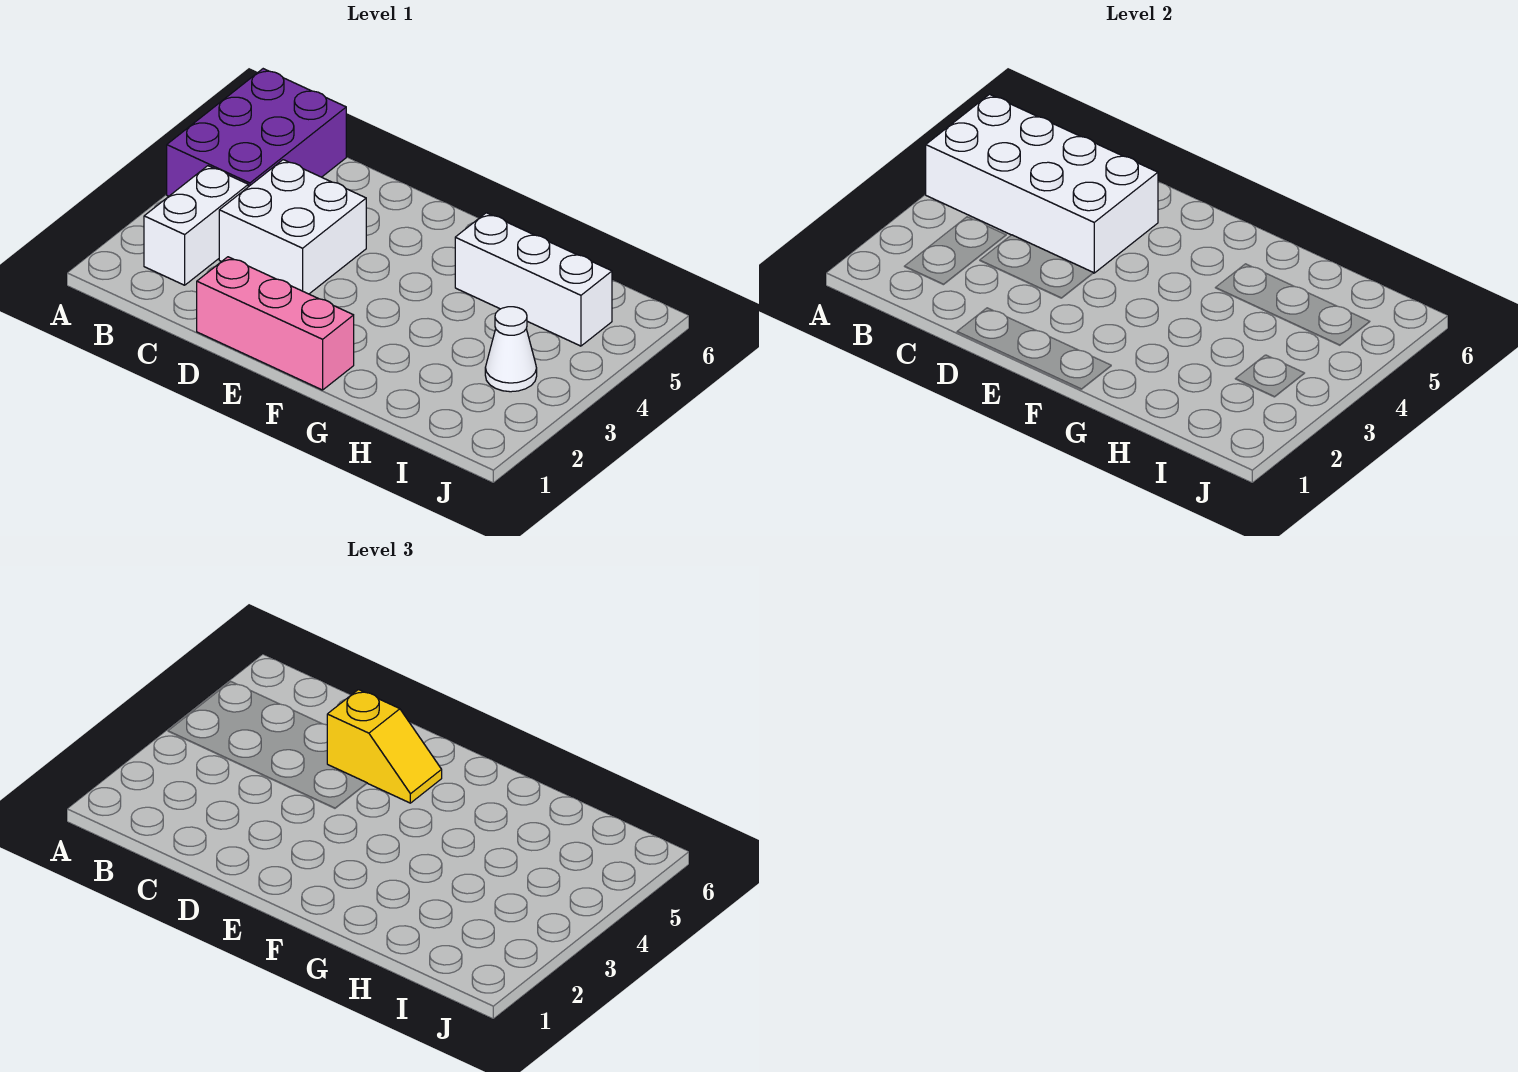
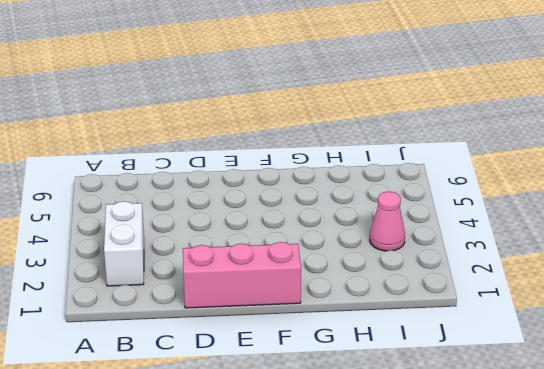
pink cone I3 level 1 -> white cone I3 level 1
none -> purple brick A4:B6 level 1
none -> white brick C3:D4 level 1

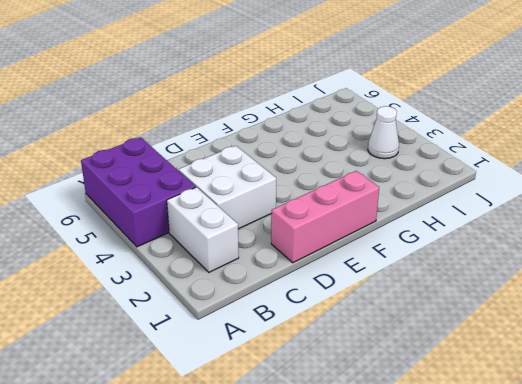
none -> white brick G5:I5 level 1
none -> white brick A4:D5 level 2

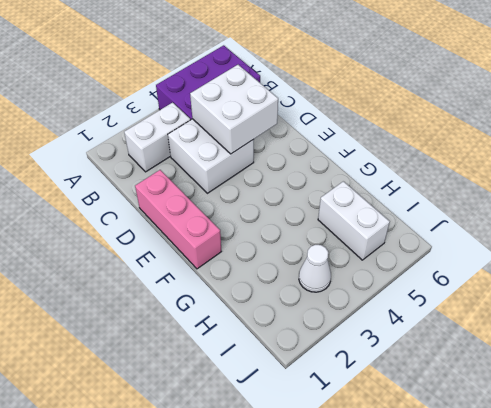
white brick C4:D5 level 2 -> white brick A4:D5 level 2
white brick H5:I5 level 1 -> white brick G5:I5 level 1
none -> yellow slope D5:E5 level 3 top D

